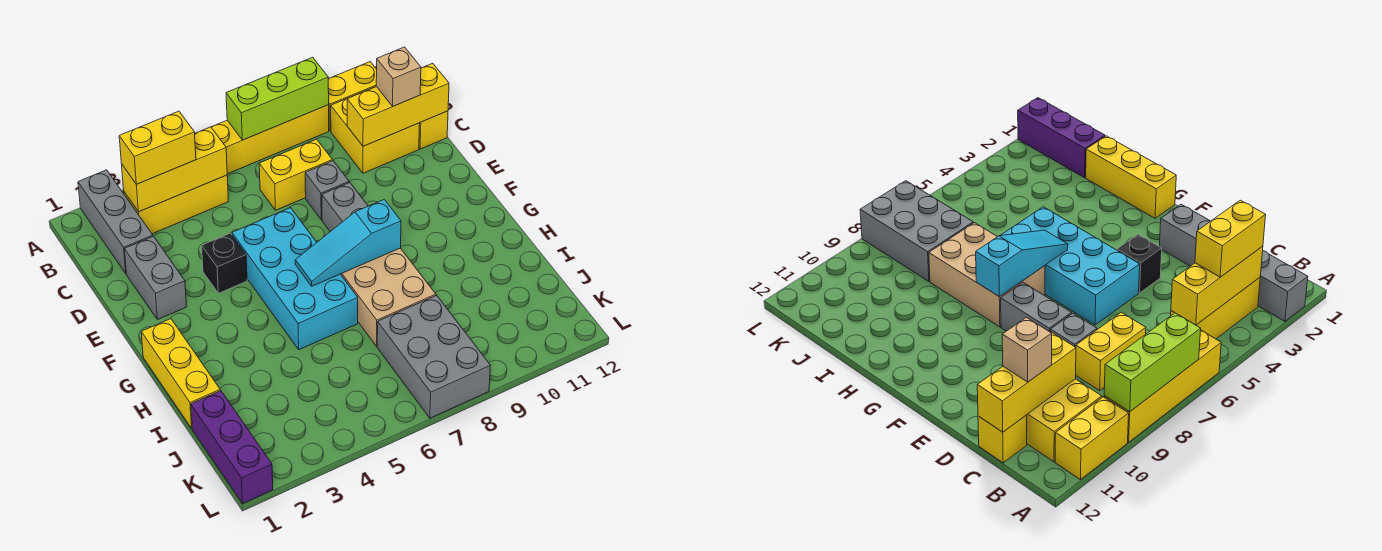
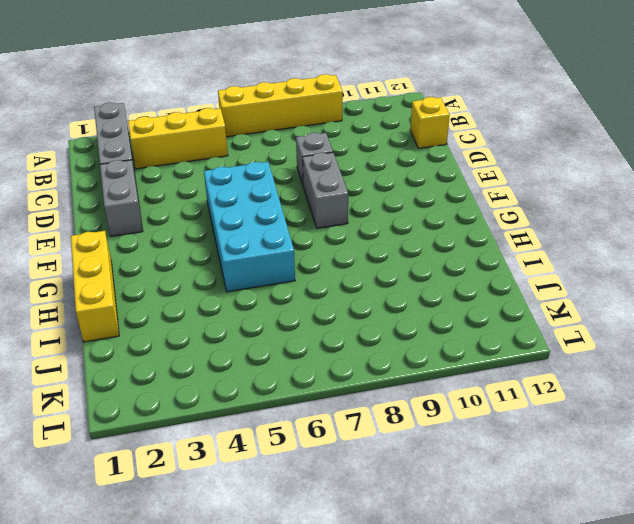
none -> yellow brick A10:A11 level 1
none -> yellow brick B10:C11 level 1
none -> yellow brick C7:C8 level 1

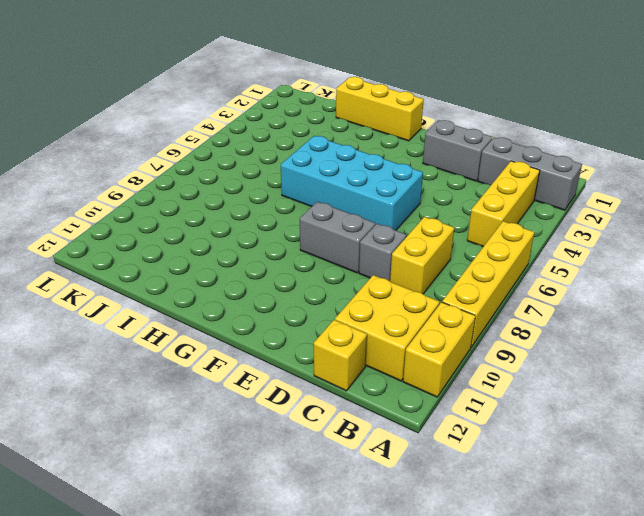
none -> black brick E4 level 1
none -> tan brick G7:I8 level 1
none -> purple brick J1:L1 level 1

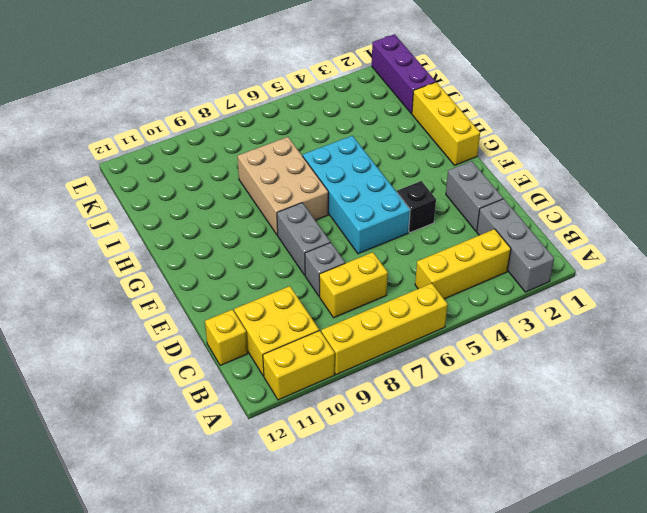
none -> grey brick J7:L8 level 1
none -> lime brick A7:A9 level 2
none -> yellow brick B3:B5 level 2

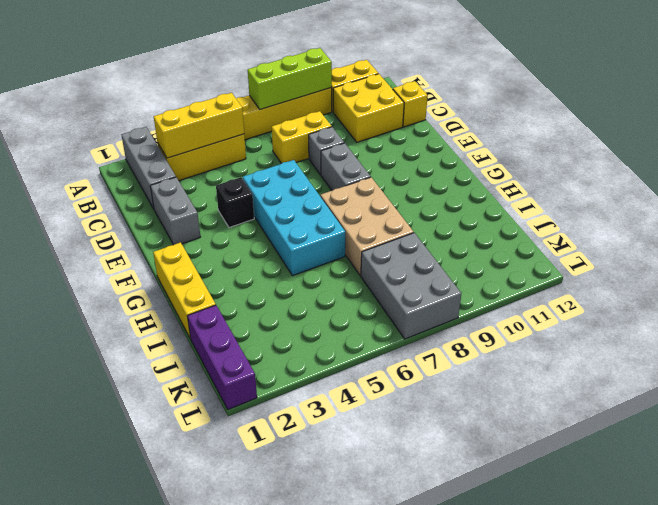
none -> yellow brick C10:C12 level 2
none -> cyan slope G6:G8 level 2 top 8
none -> yellow brick B3:B4 level 3

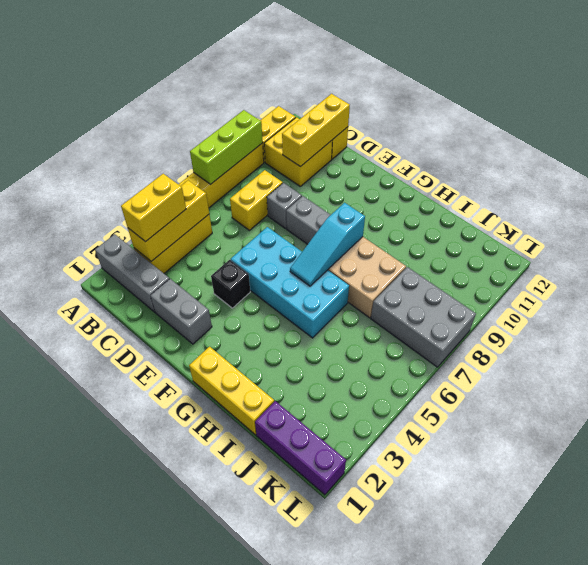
none -> tan brick C11 level 3

